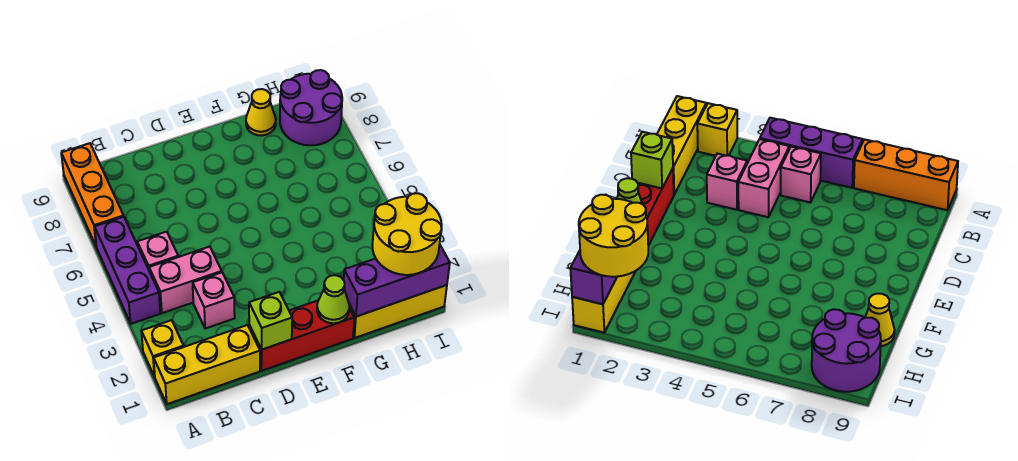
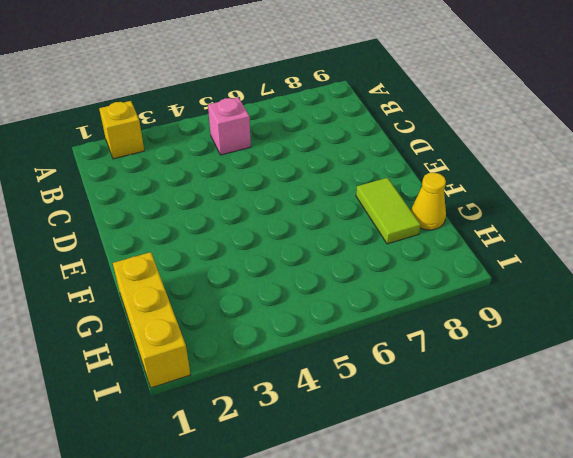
lime tile F8:G8 level 1 -> none
none -> yellow brick A1:C1 level 1
none -> purple brick A4:A6 level 1
none -> orange brick A7:A9 level 1

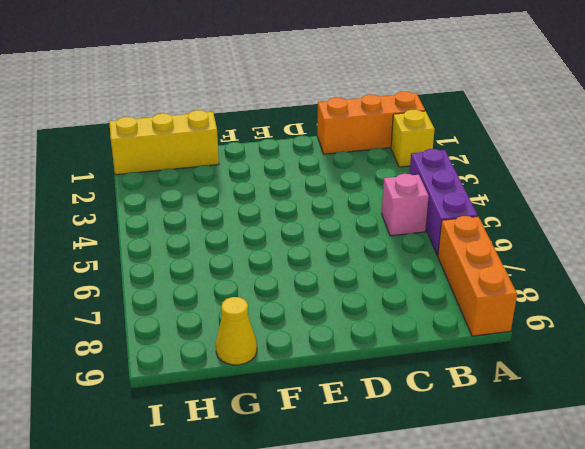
orange brick A1:C1 level 1 -> yellow brick A1:C1 level 1
none -> pink brick B4:C4 level 1
none -> pink brick C3 level 1
none -> red brick D1:F1 level 1

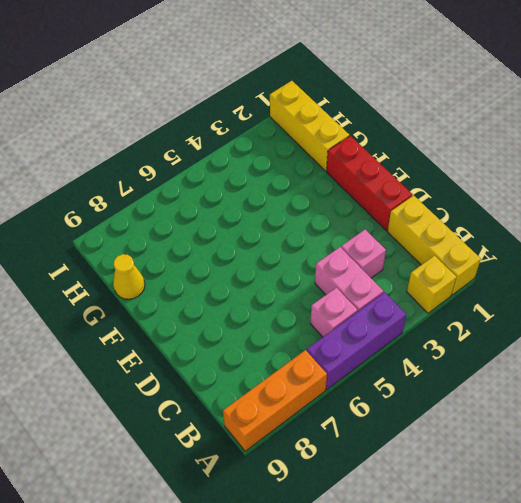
none -> purple round brick H8:I9 level 1
none -> lime brick D1 level 2
none -> lime cone F1 level 2

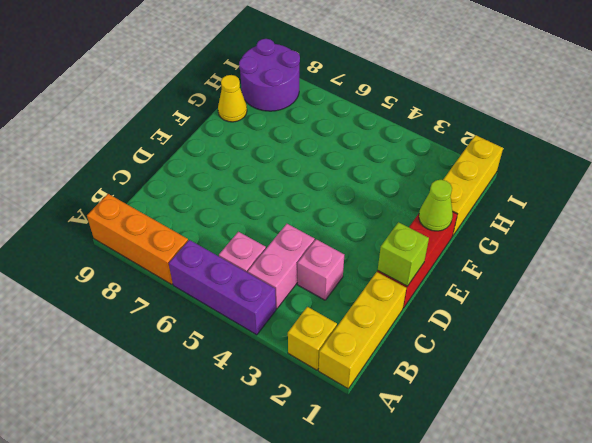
none -> purple brick G1:I1 level 2
none -> yellow round brick H1:I2 level 3

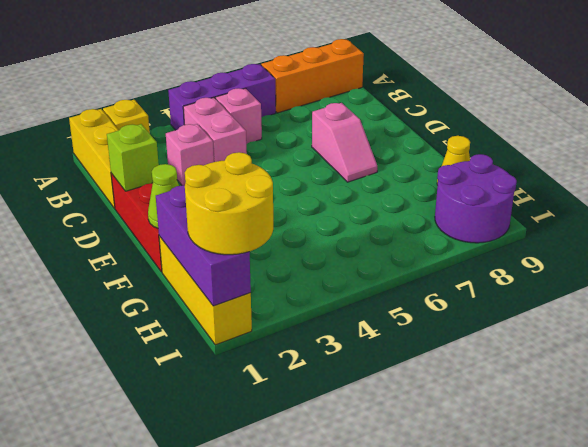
pink slope D7:E7 level 1 top D -> none

